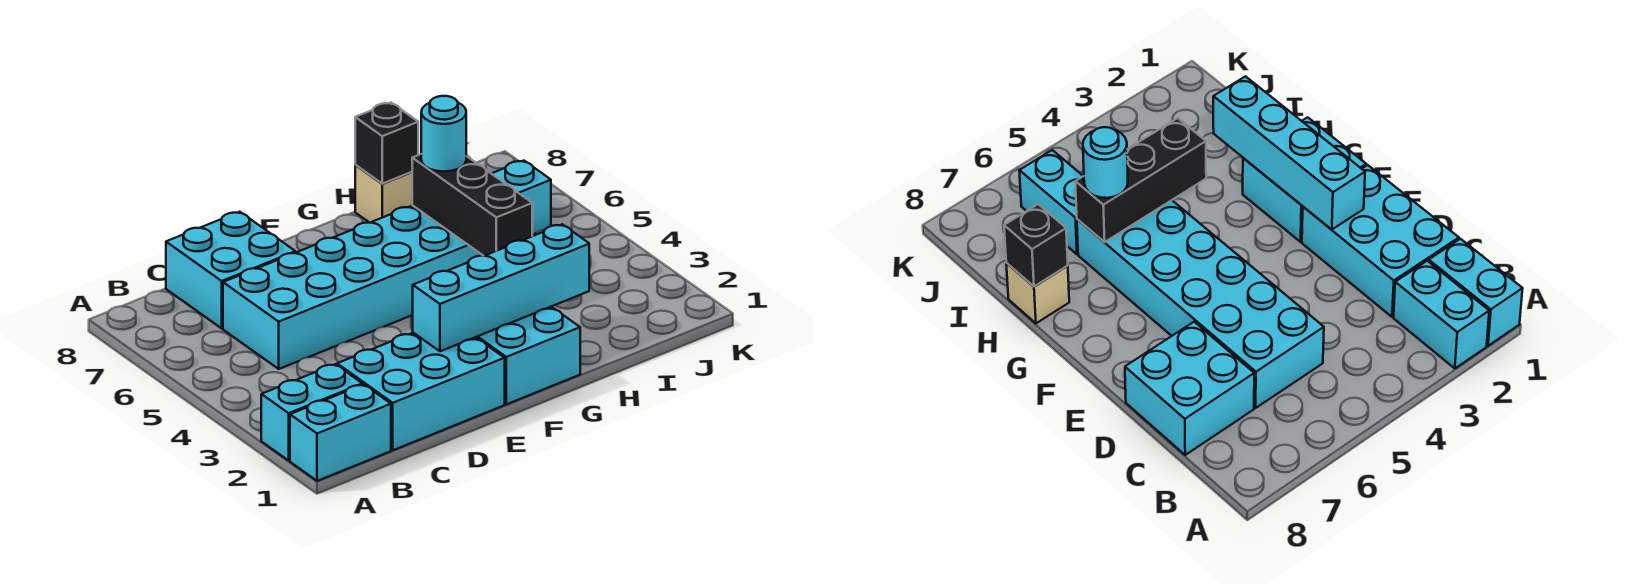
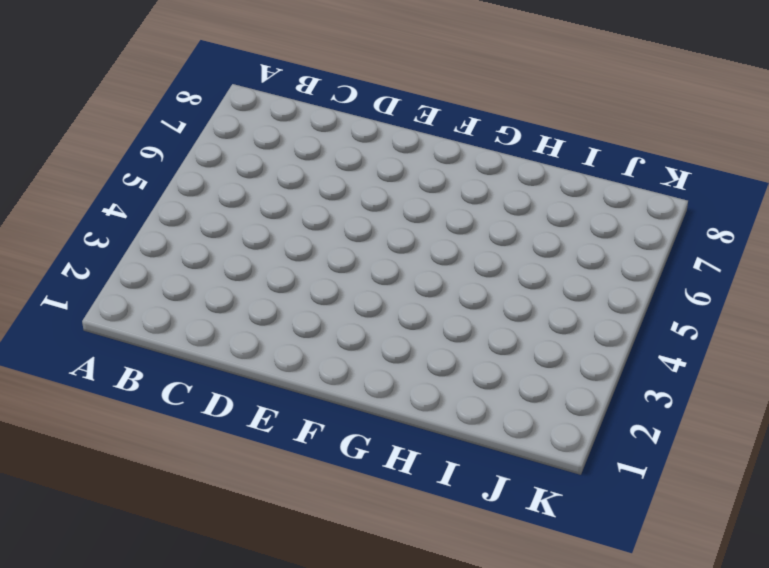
none -> cyan brick A1:B1 level 1
none -> cyan brick A2:B2 level 1
none -> cyan brick C1:E2 level 1

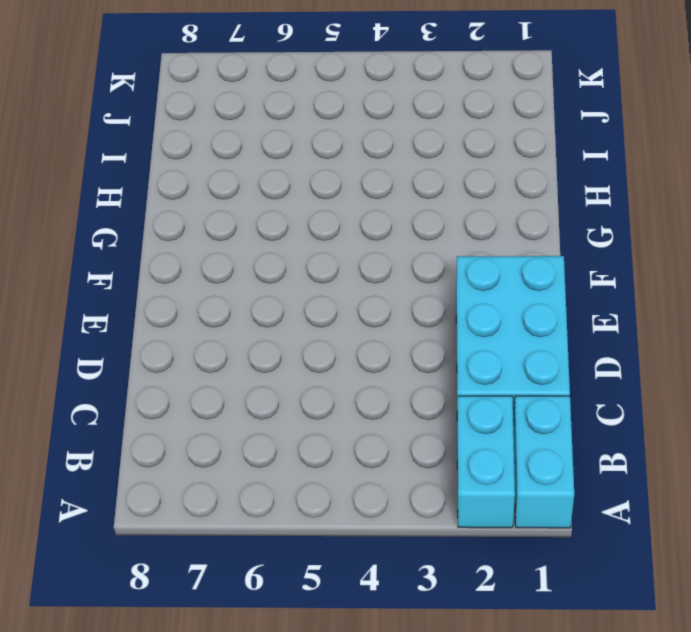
none -> cyan brick C5:H6 level 1
none -> cyan brick C7:D8 level 1
none -> cyan brick F1:G2 level 1

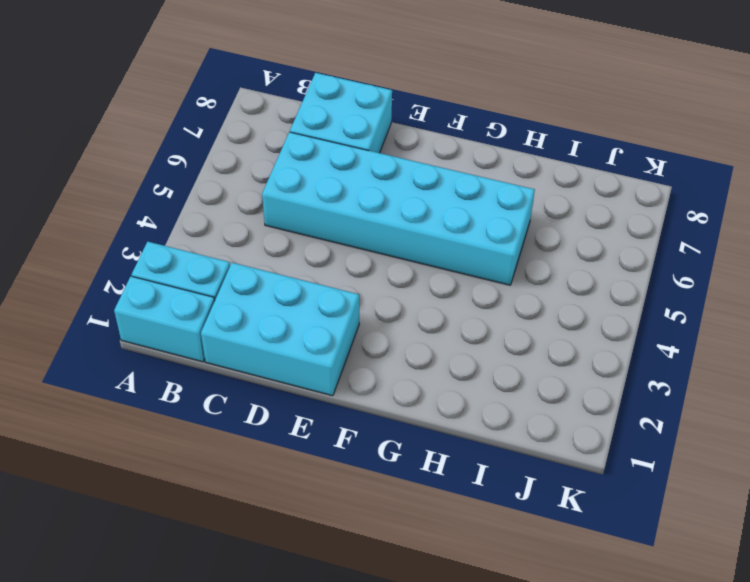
none -> cyan brick F1:G2 level 1
none -> tan brick H8 level 1
none -> cyan brick I6:J6 level 1

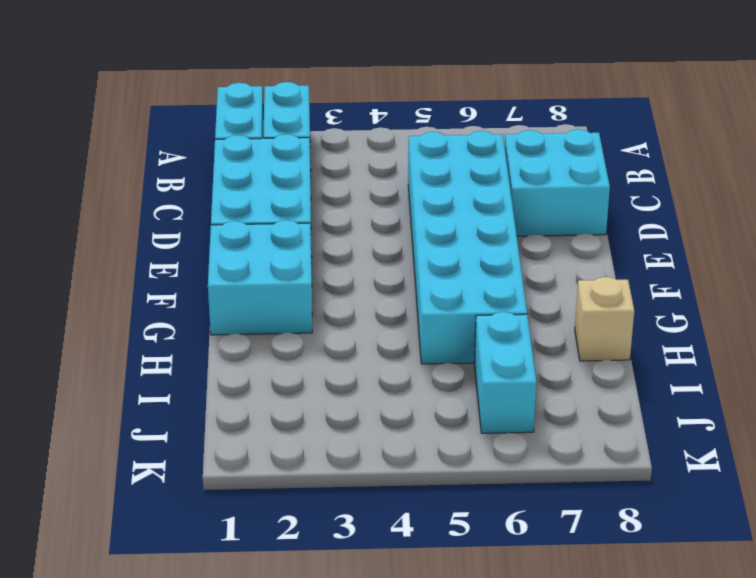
none -> cyan brick E2:H2 level 2
none -> black brick H4:H6 level 2
none -> black brick H8 level 2

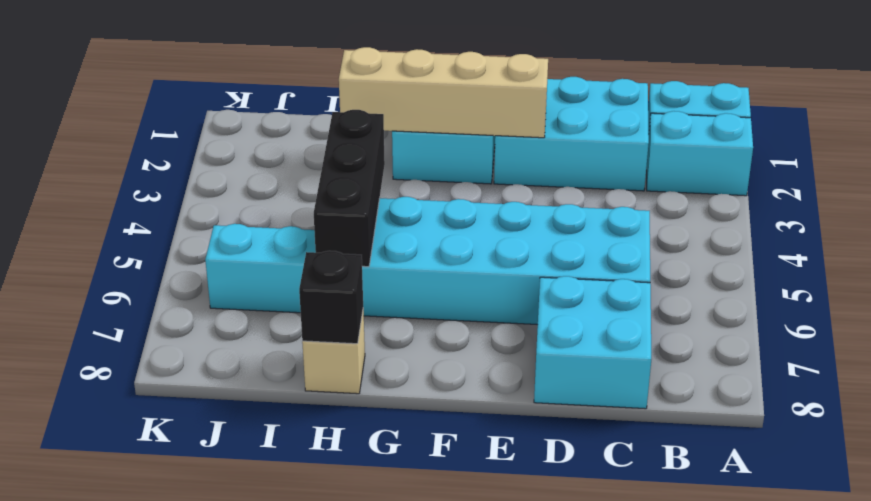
tan brick E2:H2 level 2 -> cyan brick E2:H2 level 2
none -> cyan round brick H6 level 3

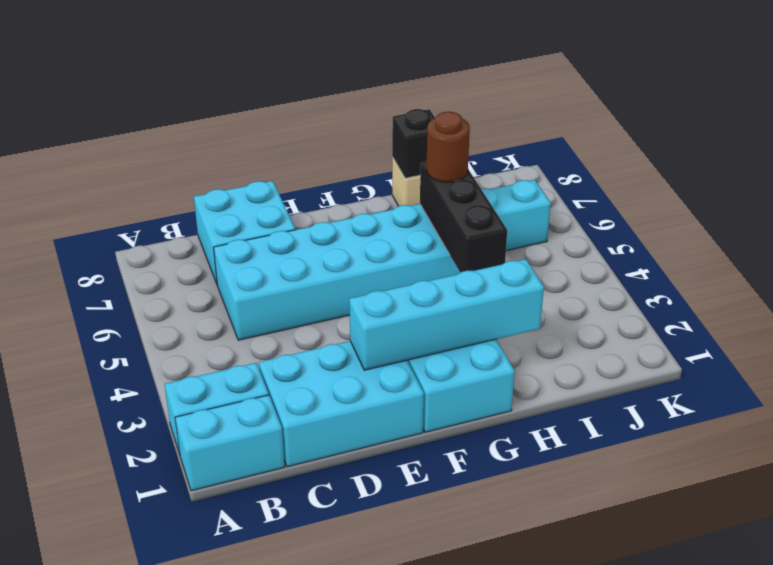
brown round brick H6 level 3 -> cyan round brick H6 level 3

